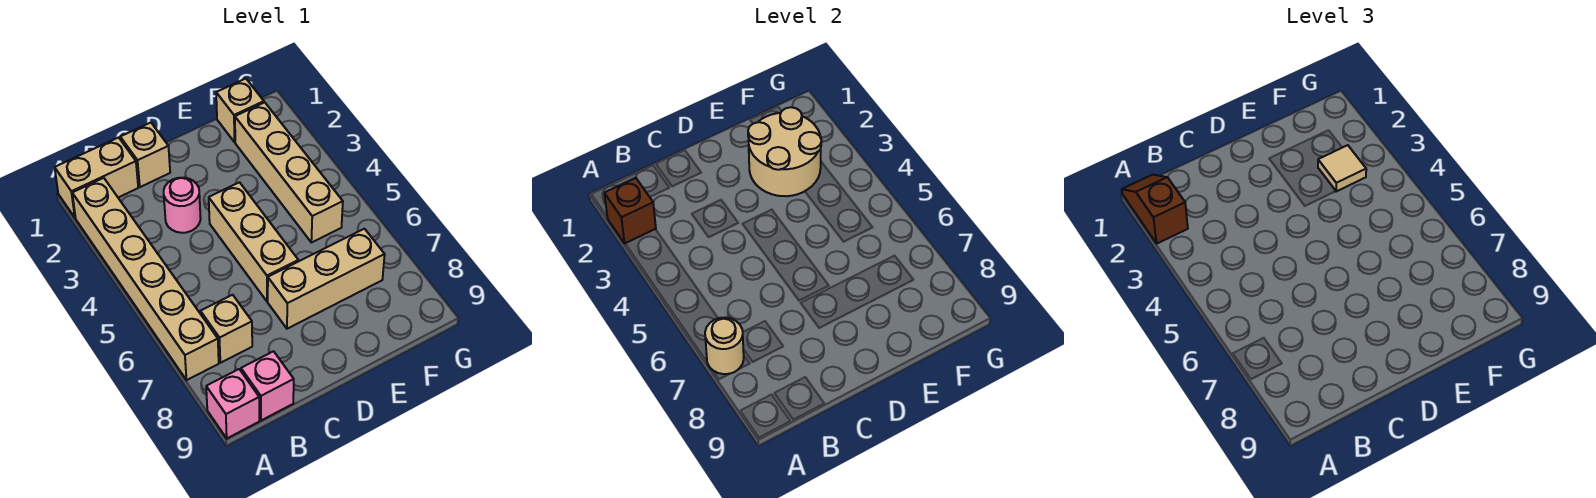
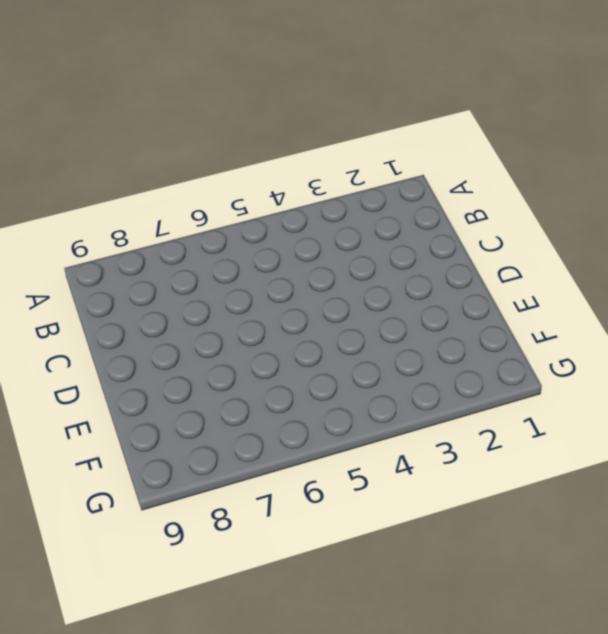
none -> tan brick A1:B1 level 1
none -> tan brick A2:A7 level 1
none -> pink brick A9 level 1

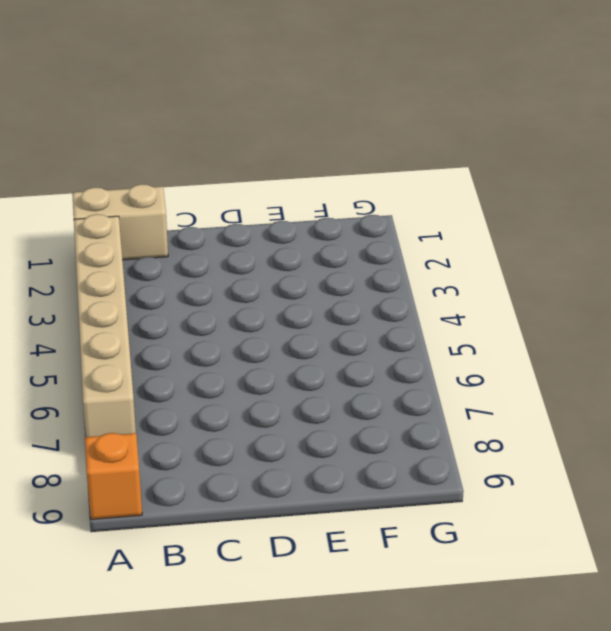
orange brick A9 level 1 -> pink brick A9 level 1
none -> tan brick B7 level 1
none -> pink brick B9 level 1
none -> tan brick C1 level 1

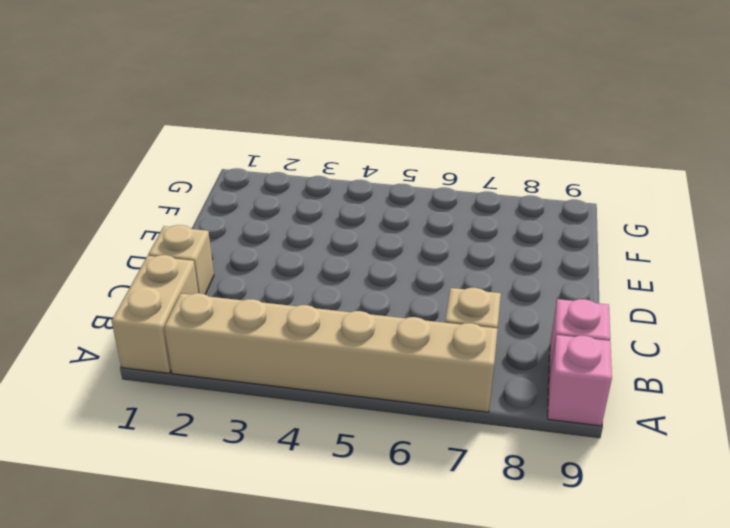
none -> pink round brick C3 level 1
none -> tan brick D4:D6 level 1
none -> tan brick D7:F7 level 1

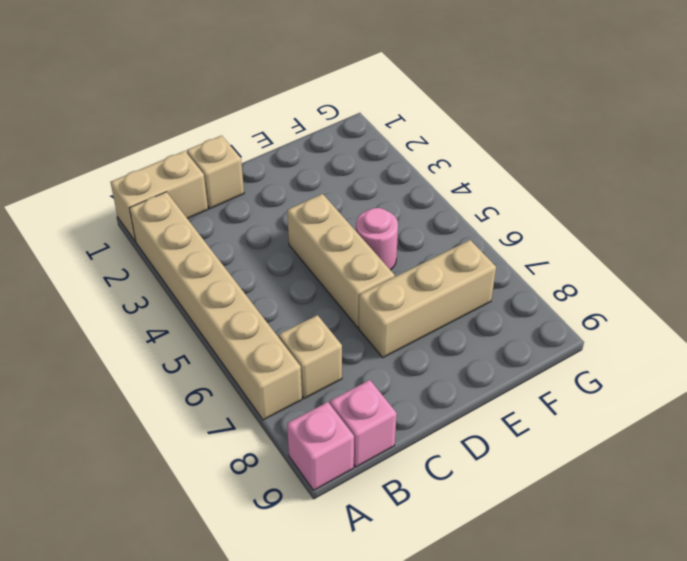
pink round brick E5 level 1 -> pink round brick C3 level 1
none -> tan brick F1 level 1
none -> tan brick F2:F5 level 1
none -> brown brick A2 level 2

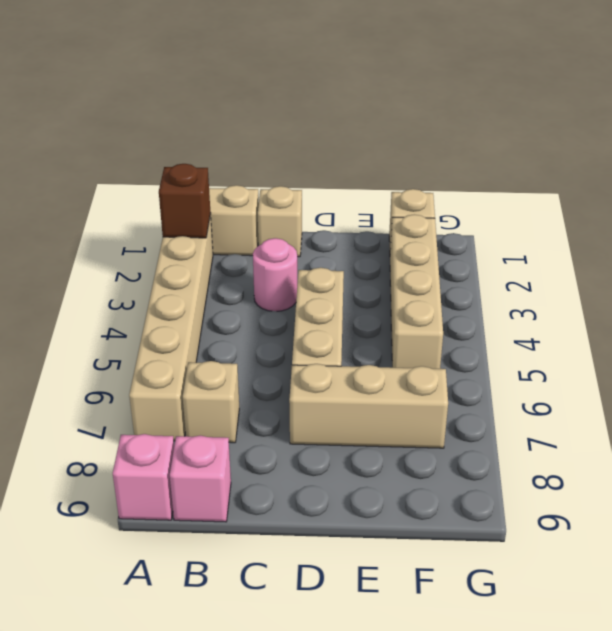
none -> tan round brick A7 level 2
none -> tan round brick E2:F3 level 2
none -> brown slope A1:A2 level 3 top 2

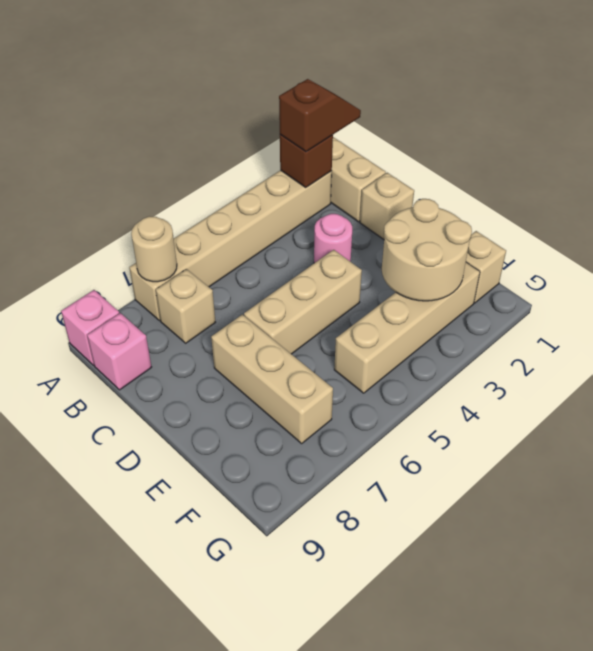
none -> tan tile F3 level 3

